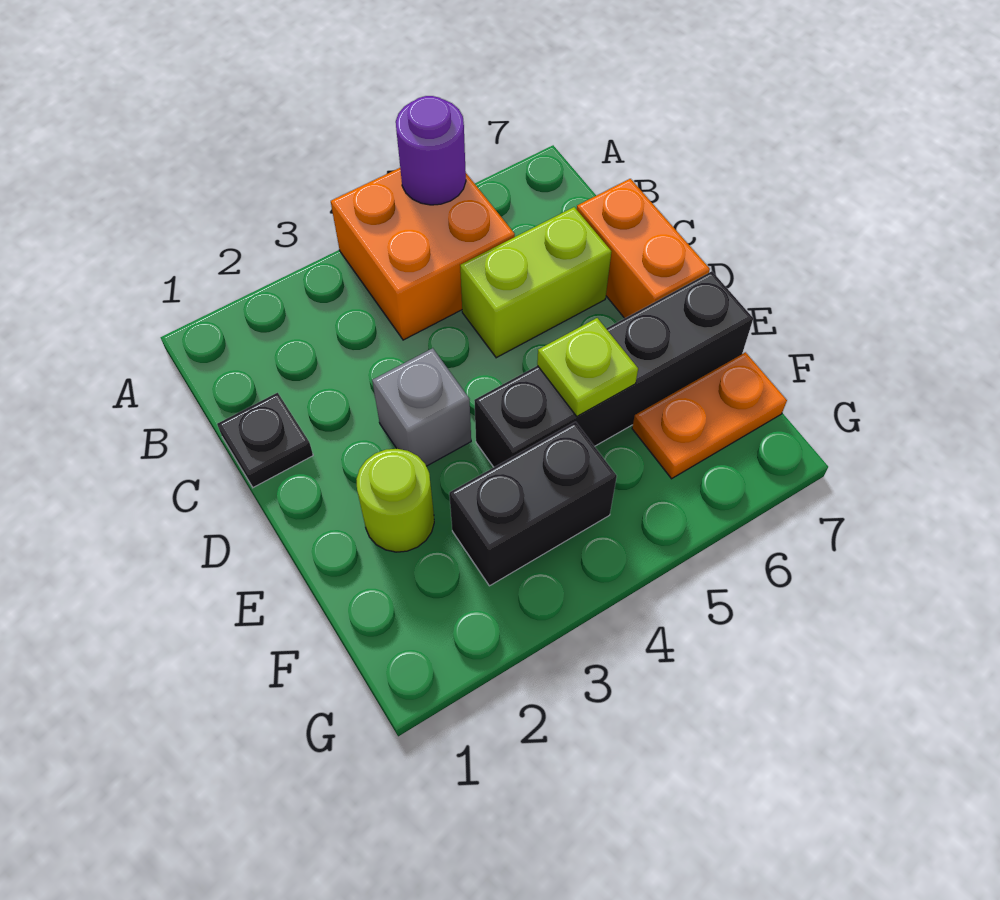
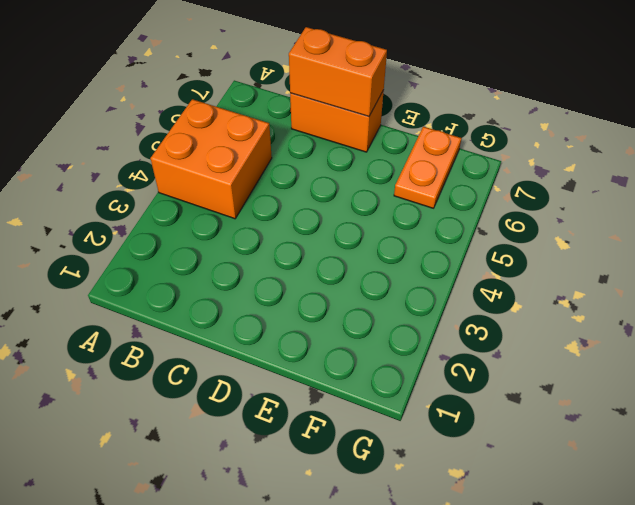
orange brick C7:D7 level 2 -> none
none -> black plate C1 level 1
none -> lime brick C5:C6 level 1

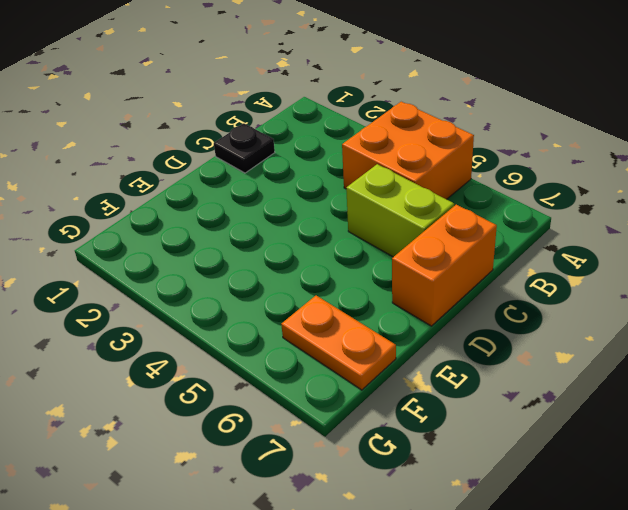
none -> grey brick D3 level 1
none -> lime round brick E2 level 1

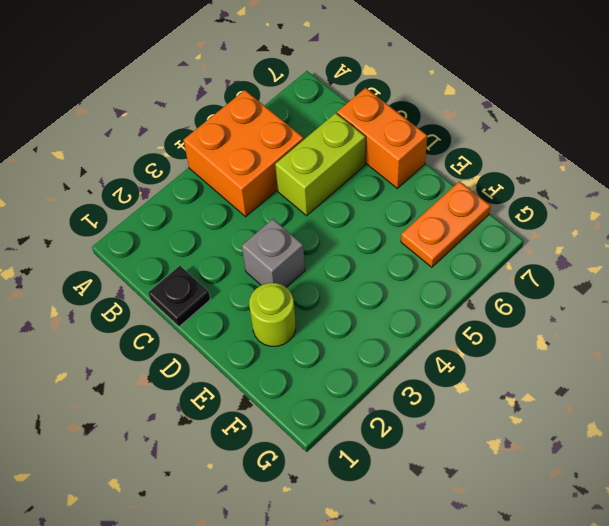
none -> black brick E4:E7 level 1
none -> black brick F3:F4 level 1

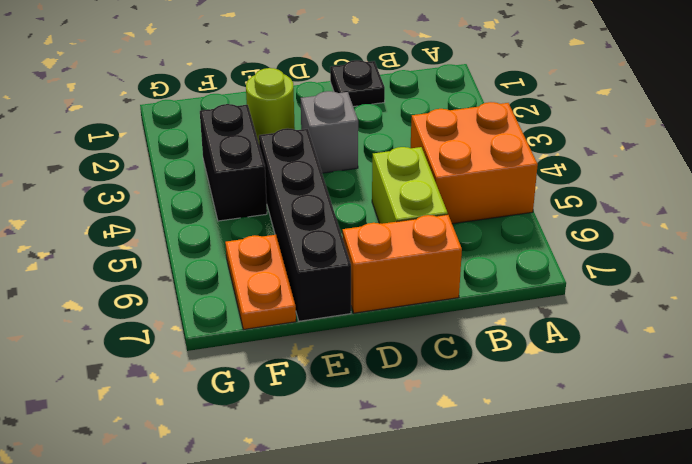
none -> purple round brick A5 level 2
none -> lime plate E5 level 2

